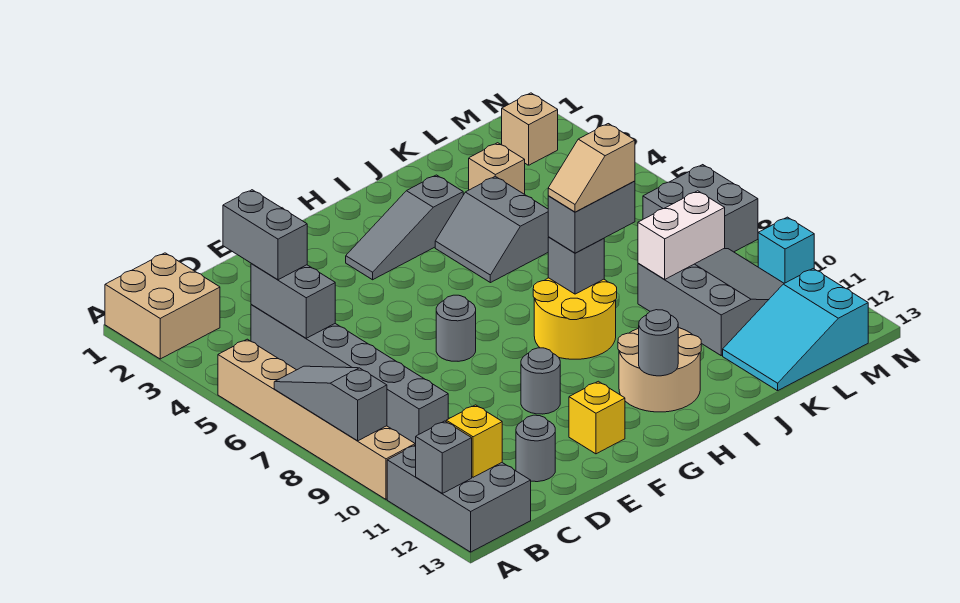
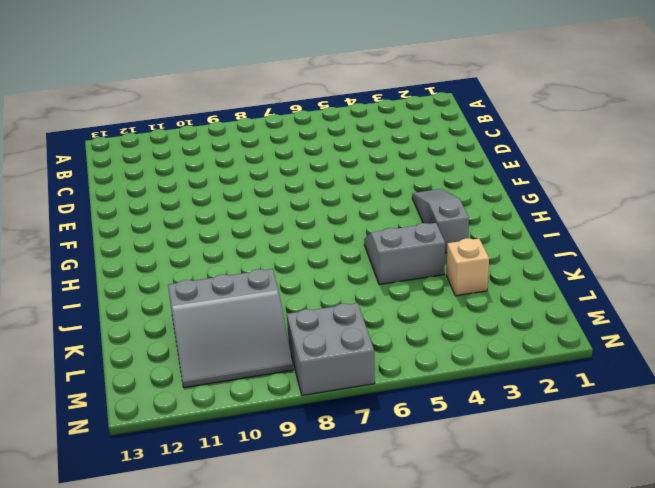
none -> tan brick A1:B2 level 1
none -> tan brick A5:A10 level 1
none -> grey brick A11:B13 level 1

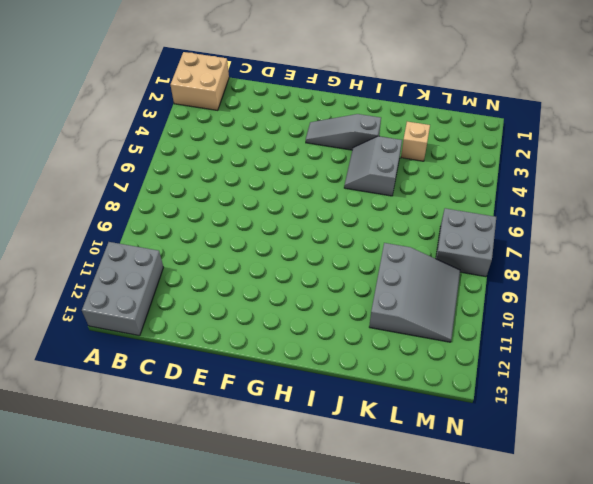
none -> tan brick A5:A10 level 1
none -> grey brick C4:C9 level 1
none -> grey round brick D12 level 1

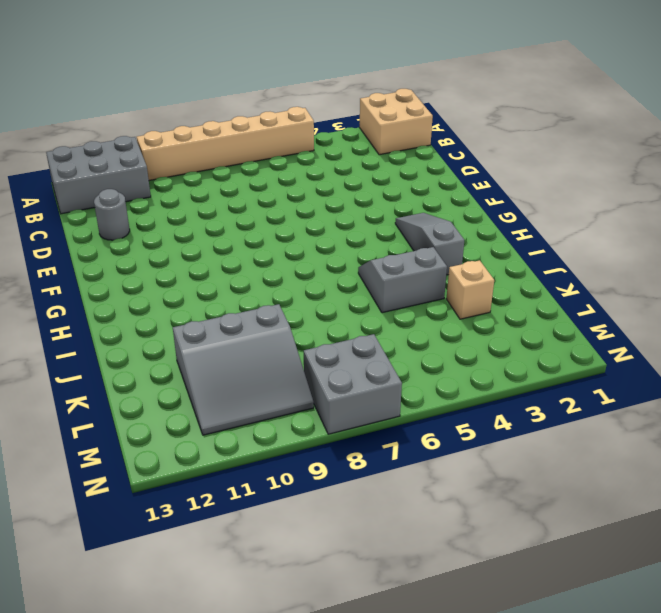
none -> grey brick C4:C9 level 1
none -> grey round brick F7 level 1
none -> grey round brick F10 level 1

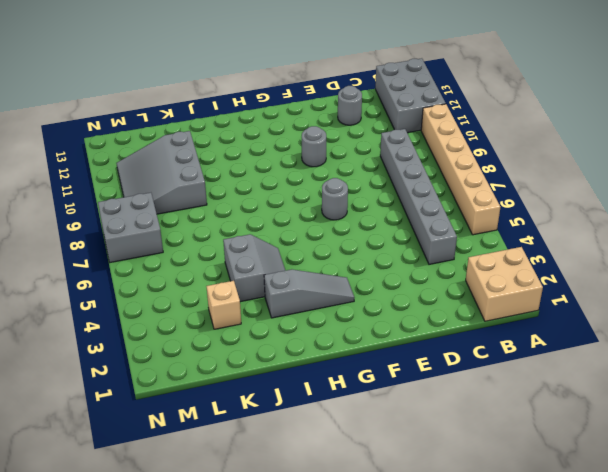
none -> yellow brick F12 level 1
none -> yellow round brick H8:I9 level 1
none -> tan round brick H11:I12 level 1

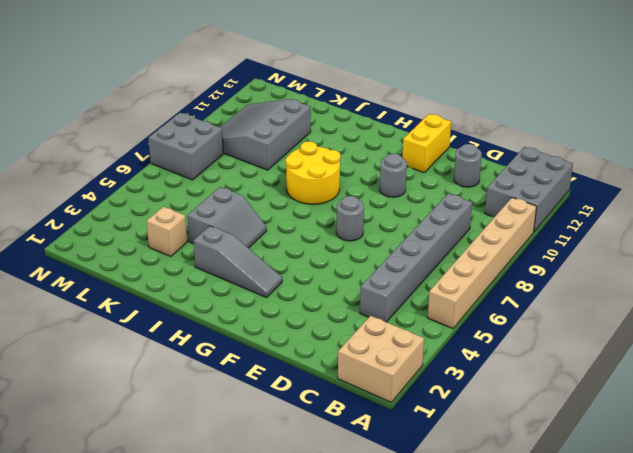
yellow brick F12:F13 level 1 -> yellow brick F12 level 1
none -> tan round brick H11:I12 level 1
none -> cyan slope K12:M13 level 1 top M
none -> tan brick M2 level 1

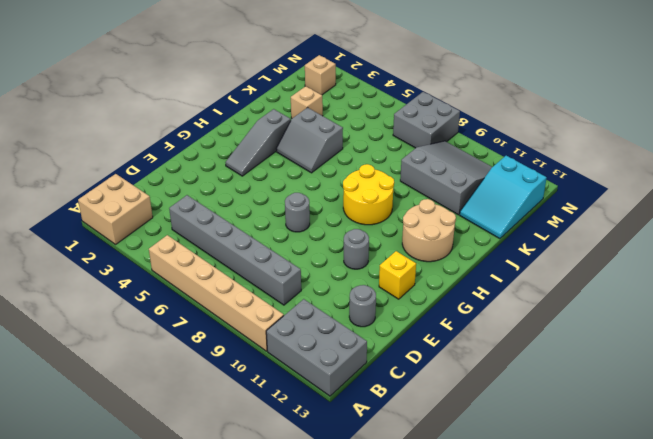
none -> cyan brick N10 level 1
none -> grey slope A7:A9 level 2 top 9
none -> grey brick A12 level 2

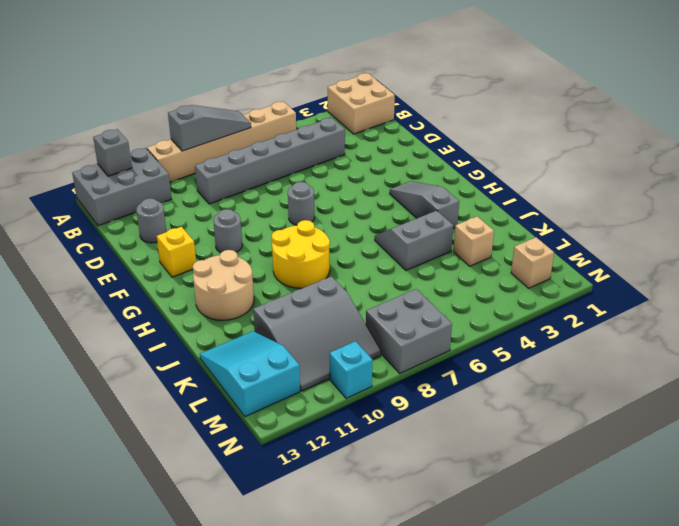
none -> yellow brick B12 level 2
none -> grey brick C4:C5 level 2
none -> grey round brick H12 level 2

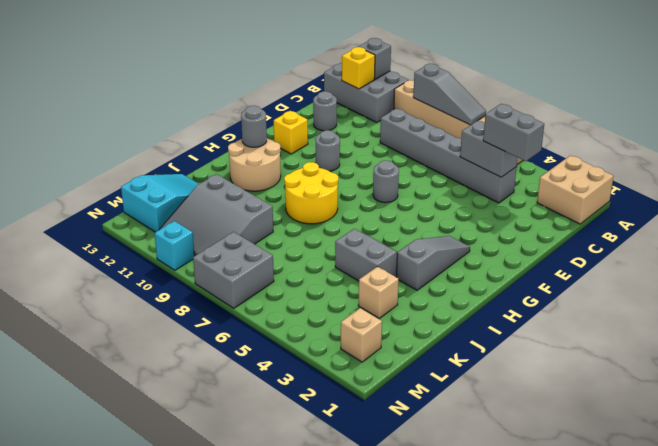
none -> grey brick I8 level 2
none -> white brick K9:L9 level 2
none -> grey brick I8:J8 level 3

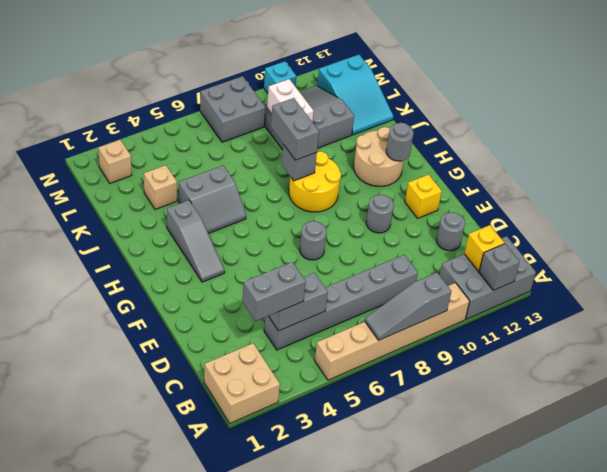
none -> tan slope I8:J8 level 4 top J

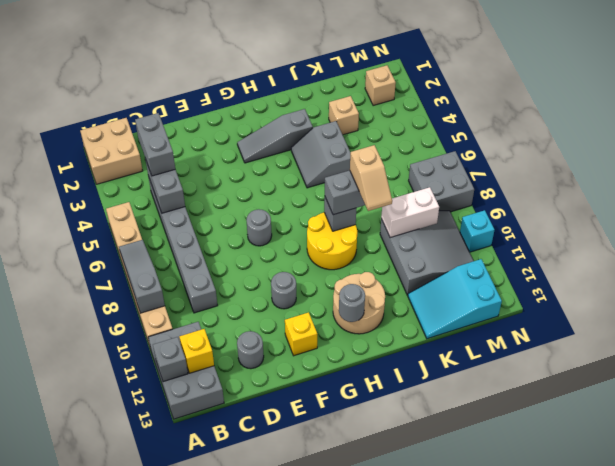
tan slope J8:J9 level 4 top 8 -> tan slope I8:J8 level 4 top J

